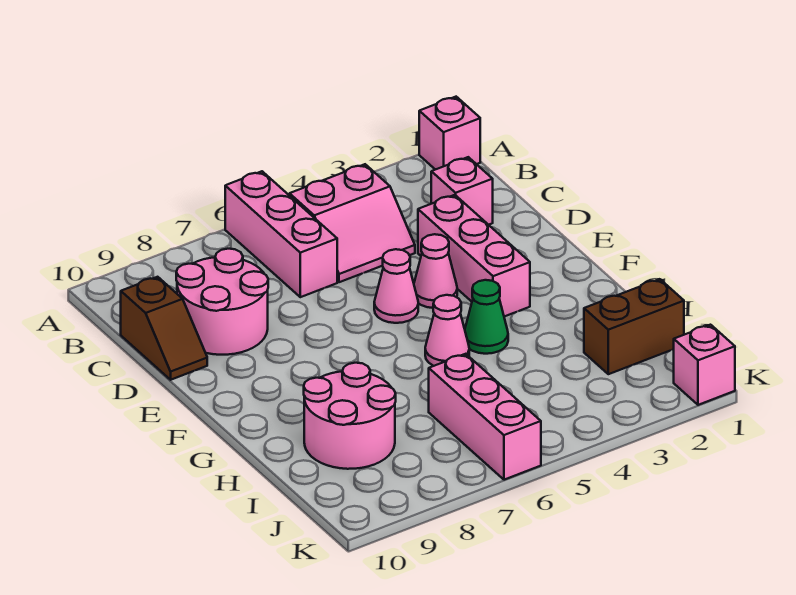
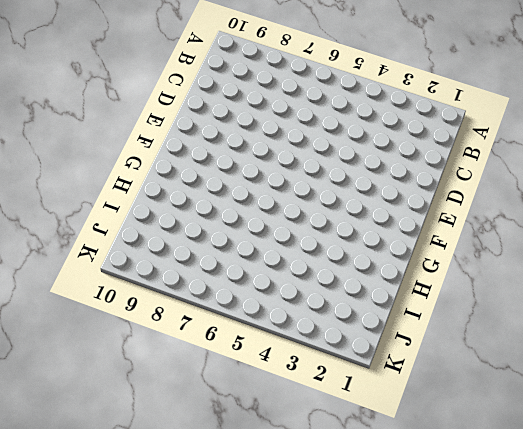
none -> pink brick A1 level 1
none -> pink brick A6:C6 level 1
none -> pink slope B4:C5 level 1 top B

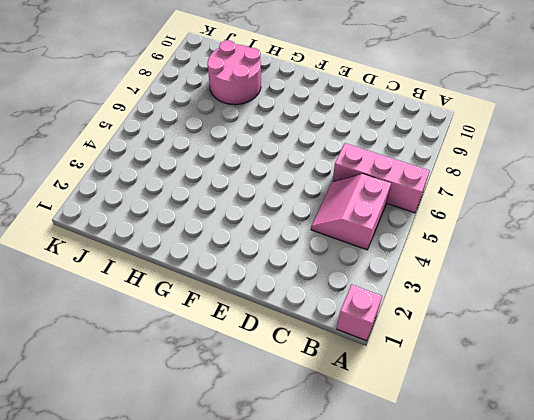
none -> pink brick C2 level 1
none -> pink round brick C8:D9 level 1
none -> brown slope C10:D10 level 1 top C

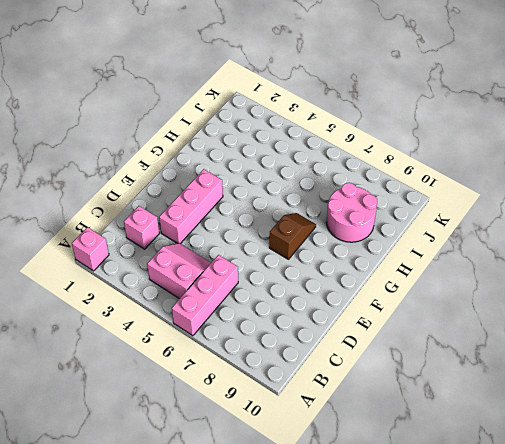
brown slope F7:G7 level 1 top F -> brown slope C10:D10 level 1 top C
none -> pink round brick C8:D9 level 1
none -> pink cone E4 level 1
none -> pink cone E5 level 1

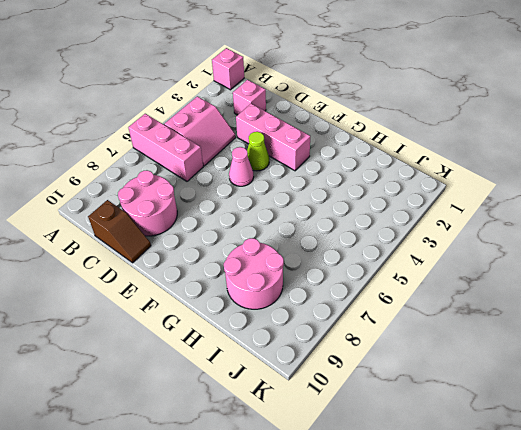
lime cone E4 level 1 -> pink cone E4 level 1
none -> green cone G4 level 1
none -> pink cone G5 level 1
none -> brown brick I1:I2 level 1

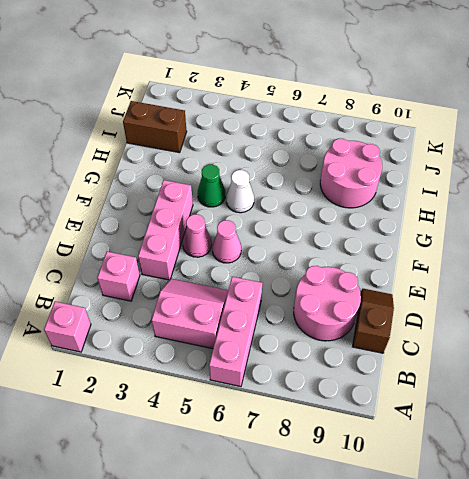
white cone G5 level 1 -> pink cone G5 level 1
none -> pink brick I6:K6 level 1
none -> pink brick K1 level 1

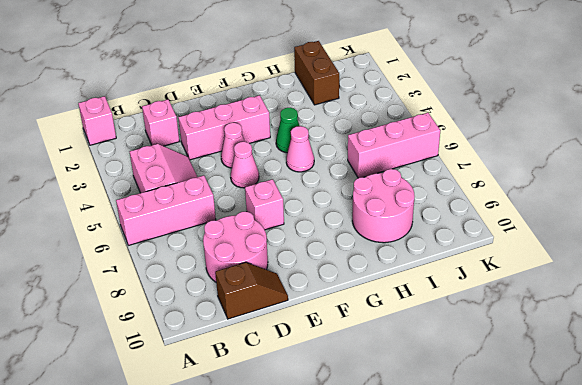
pink brick E7 level 1 -> pink brick K1 level 1

